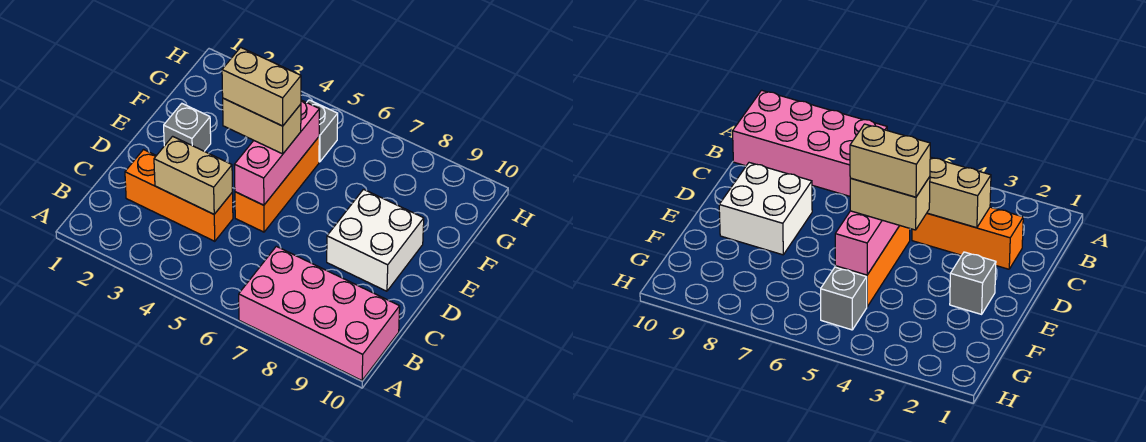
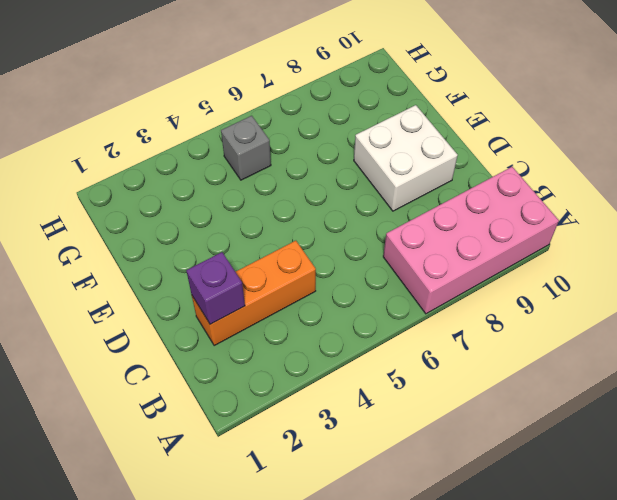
purple brick C2 level 2 -> none
none -> orange brick D5:F5 level 1
none -> grey brick E2 level 1

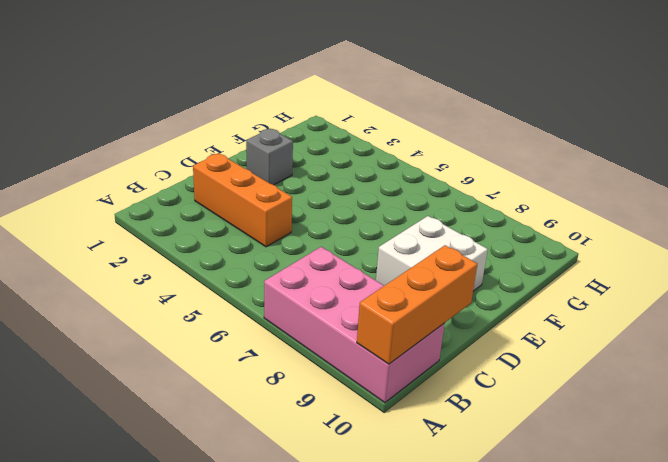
orange brick A10:C10 level 2 -> orange brick D5:F5 level 1
none -> grey brick G5 level 1
none -> tan brick C3:C4 level 2

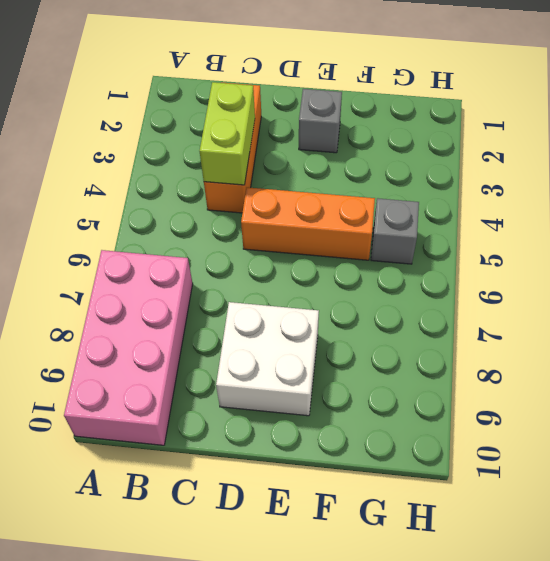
lime brick C3:C4 level 2 -> tan brick C3:C4 level 2
none -> pink brick D5:F5 level 2
none -> tan brick E4:E5 level 3

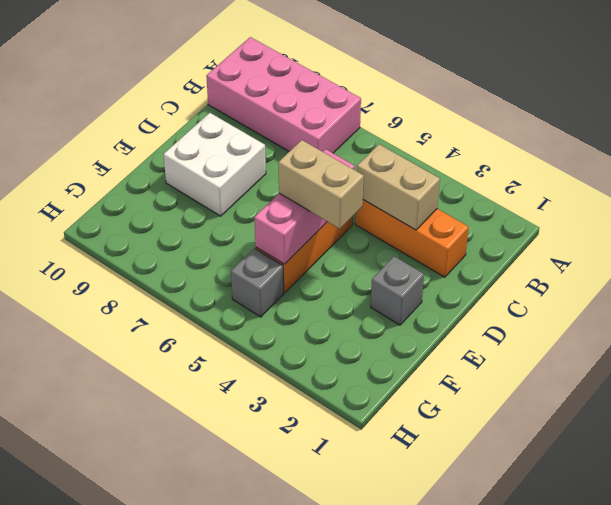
none -> tan brick E4:E5 level 4

